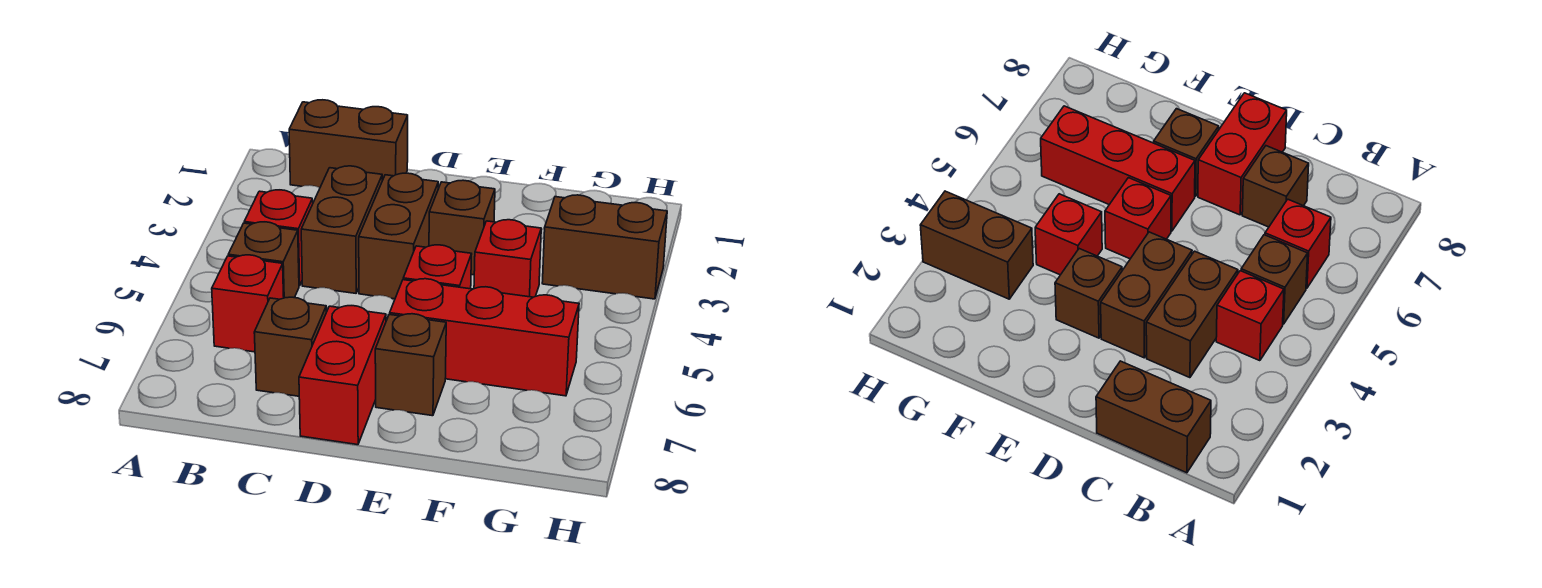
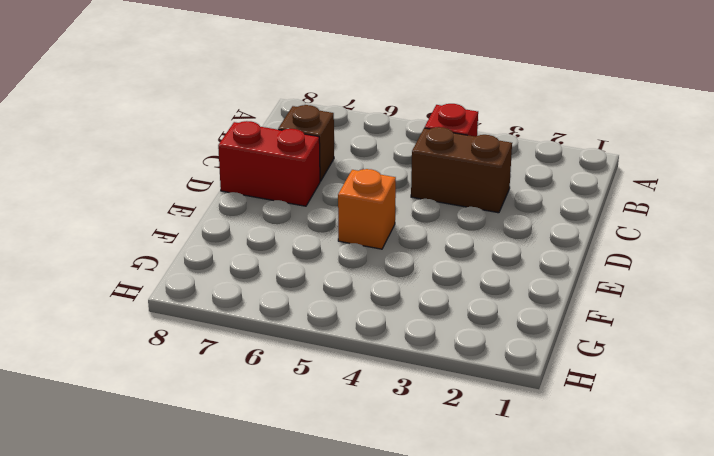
orange brick E5 level 1 -> red brick E5 level 1
none -> brown brick B1:C1 level 1
none -> brown brick B5 level 1
none -> red brick B6 level 1

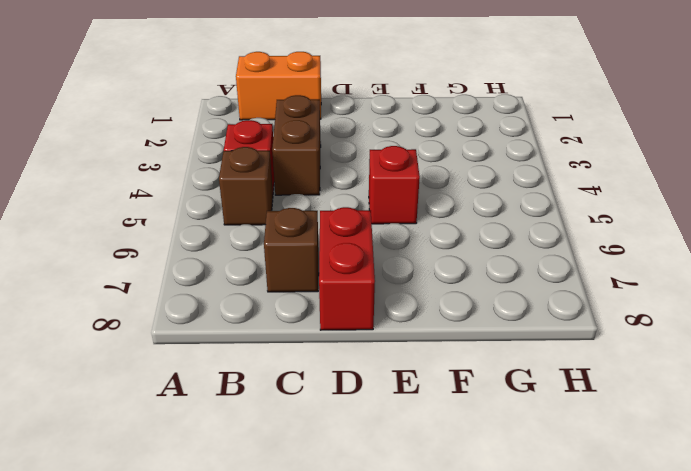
orange brick B1:C1 level 1 -> brown brick B1:C1 level 1
none -> red brick B6 level 1
none -> brown brick D3:D4 level 1
none -> brown brick E3 level 1

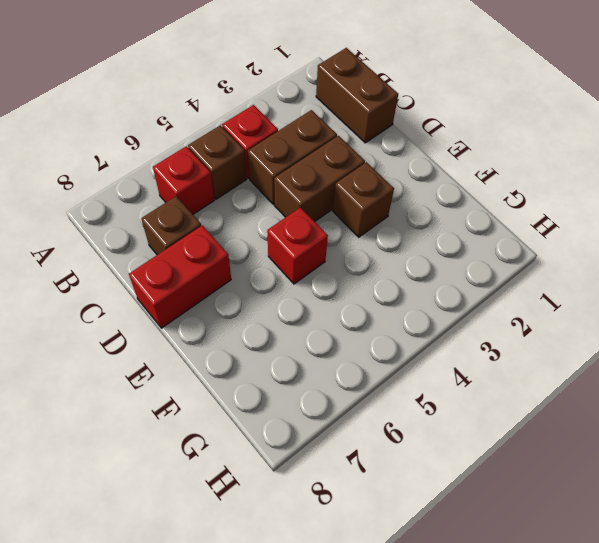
none -> red brick E6:G6 level 1
none -> brown brick E7 level 1
none -> red brick F4 level 1

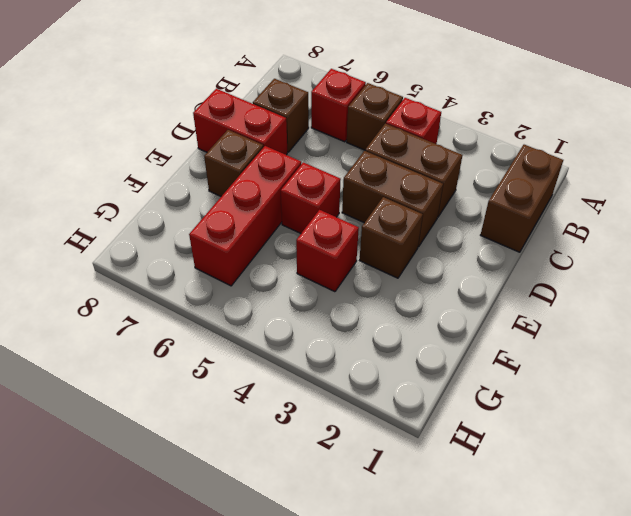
none -> brown brick G3:H3 level 1

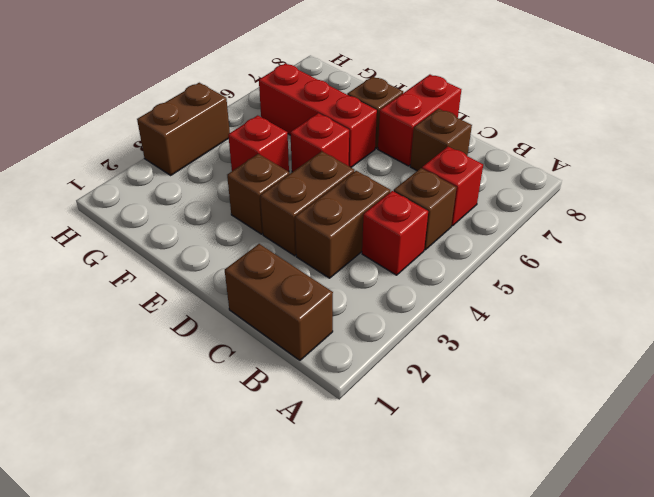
brown brick H3:H4 level 1 -> brown brick G3:H3 level 1

